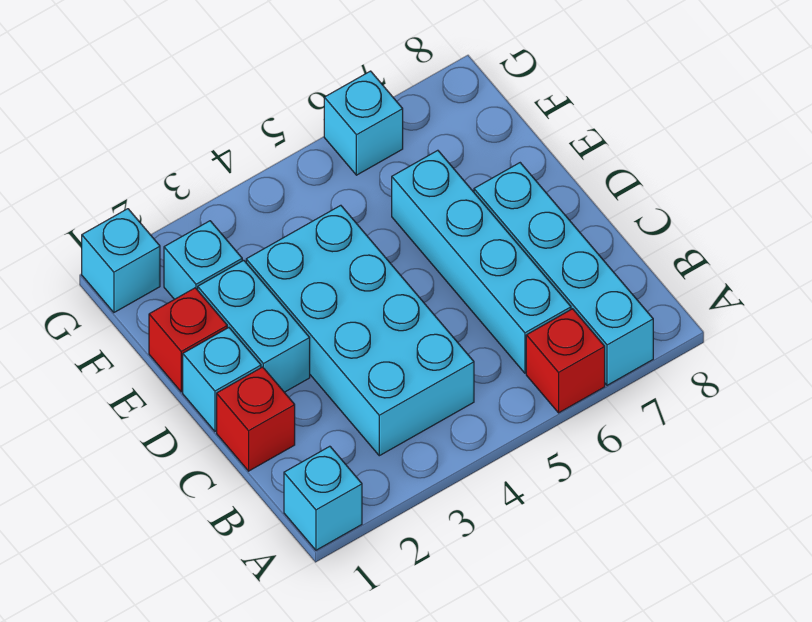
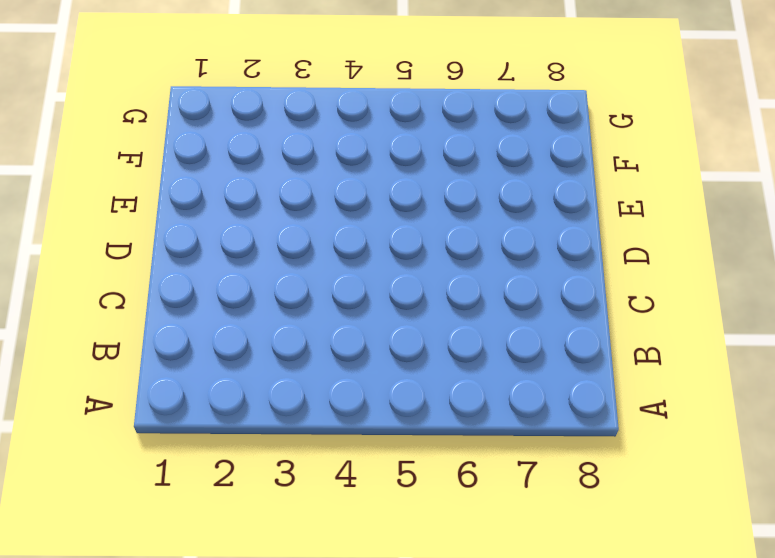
none -> cyan brick A1 level 1
none -> red brick A6 level 1
none -> cyan brick A7:D7 level 1

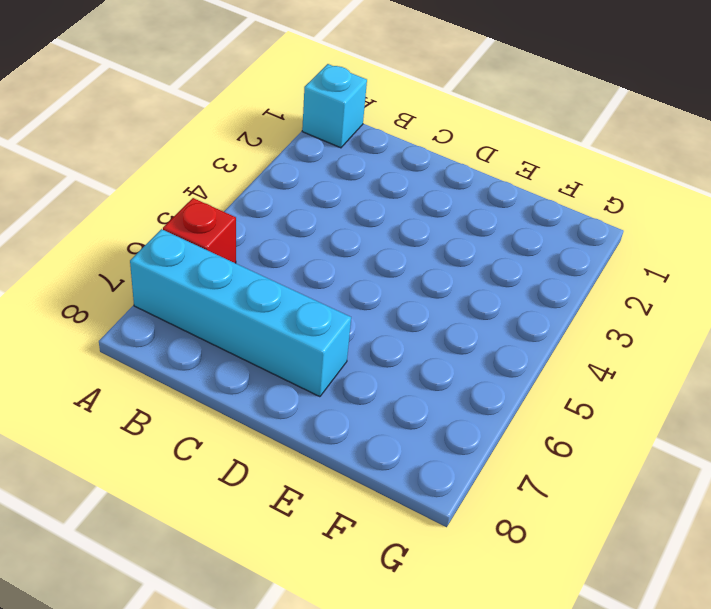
none -> cyan brick B3:E4 level 1
none -> cyan brick B6:E6 level 1
none -> red brick C1 level 1

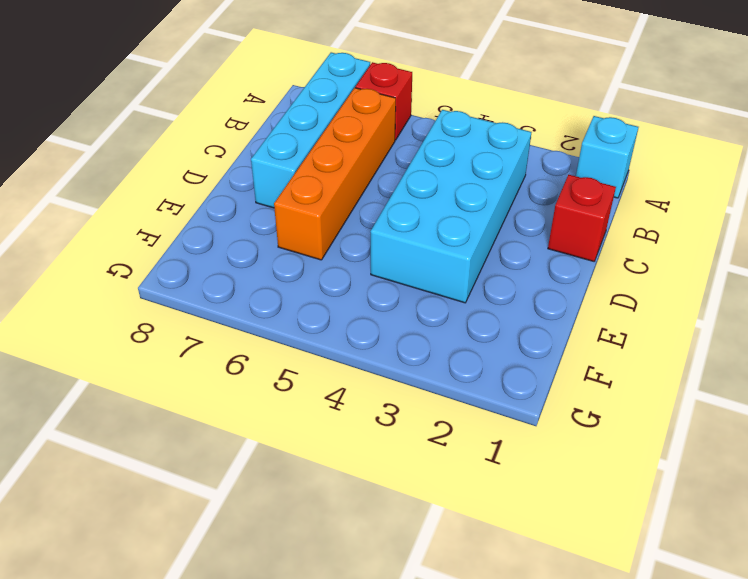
orange brick B6:E6 level 1 -> cyan brick B6:E6 level 1
none -> cyan brick D1 level 1
none -> cyan brick D2:E2 level 1
none -> red brick E1 level 1

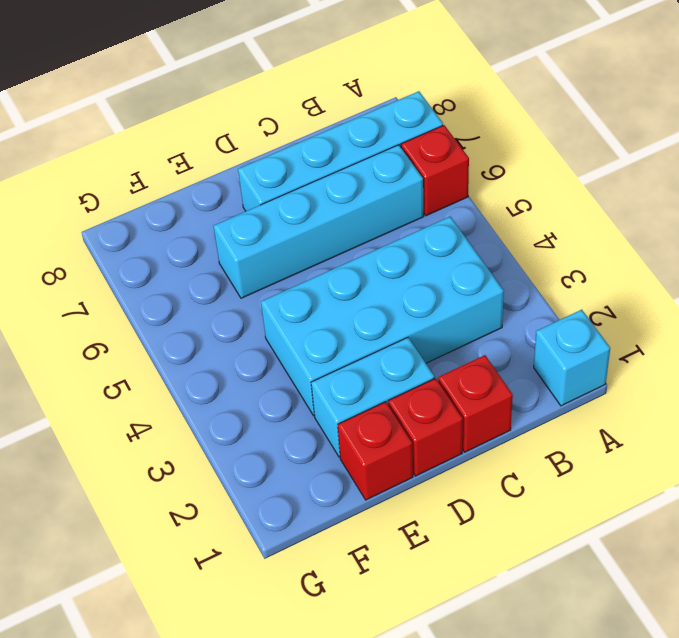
red brick D1 level 1 -> cyan brick D1 level 1
none -> cyan brick F2 level 1
none -> cyan brick G1 level 1
none -> cyan brick G6 level 1

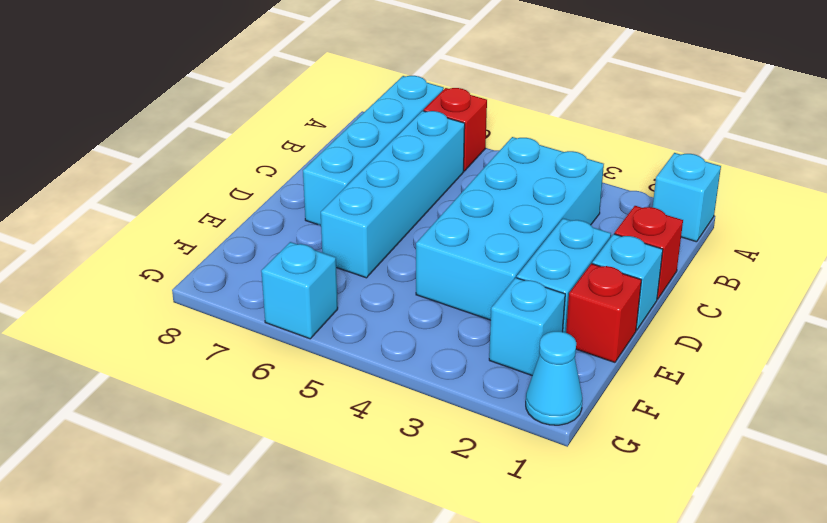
cyan cone G1 level 1 -> cyan brick G1 level 1

